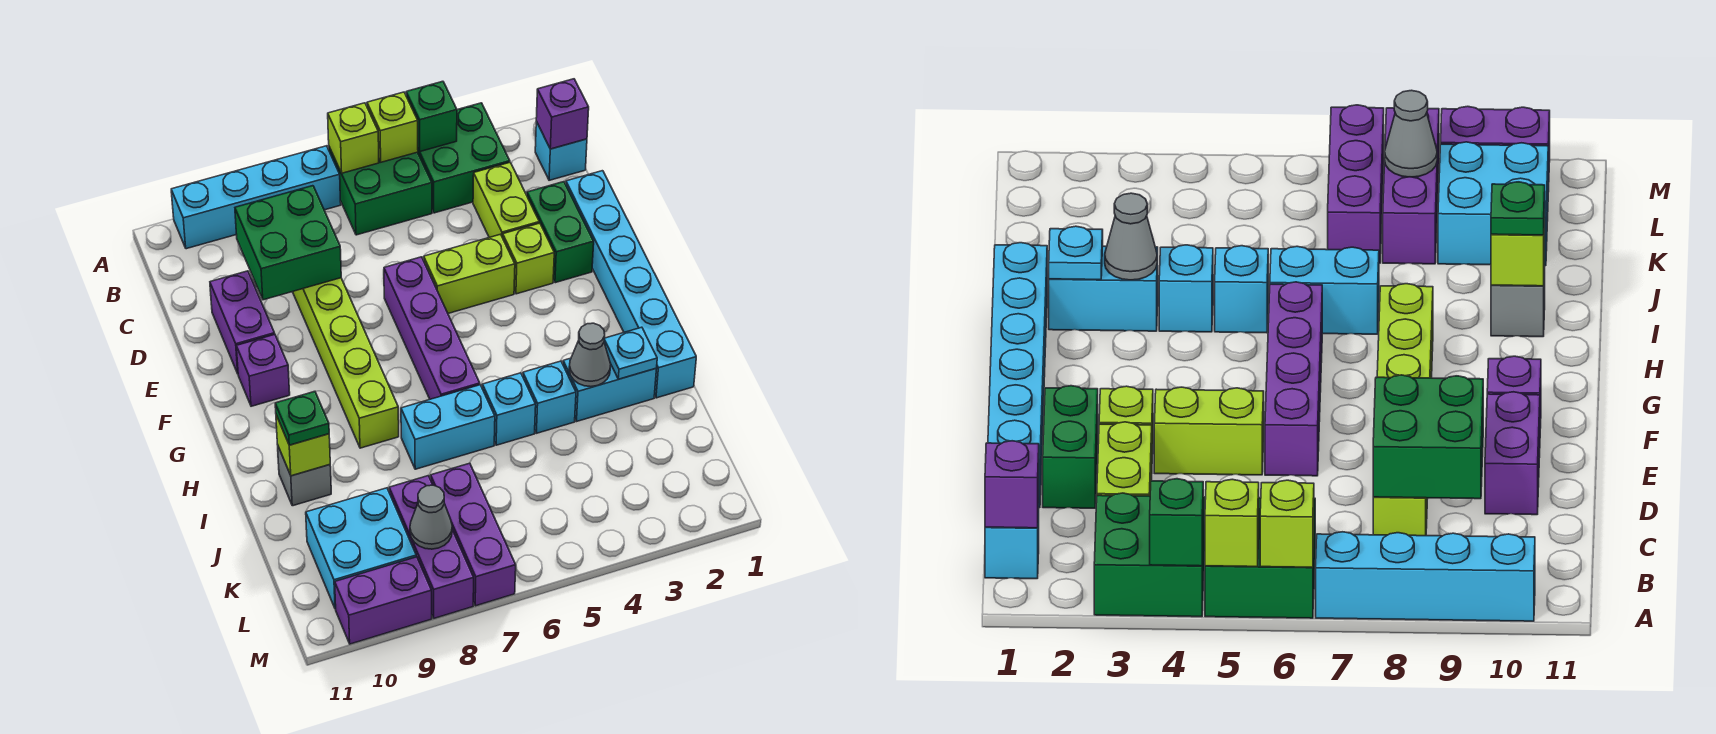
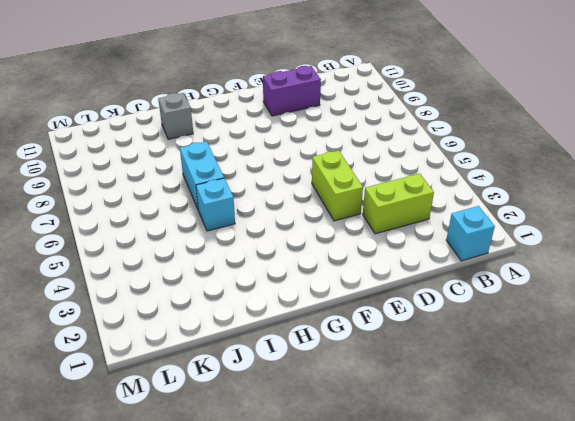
none -> green brick A3:B4 level 1
none -> green brick A5:B6 level 1
none -> cyan brick A7:A10 level 1
none -> lime brick C8:H8 level 1

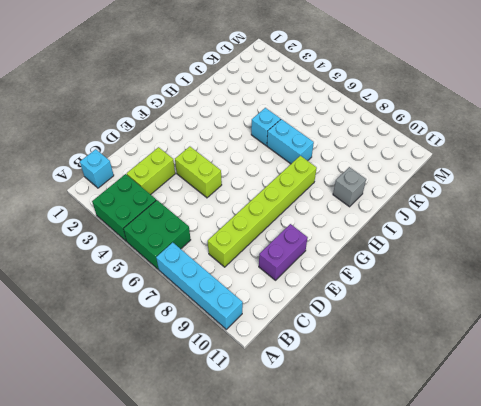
none -> cyan brick D1:I1 level 1
none -> green brick D2:E2 level 1
none -> lime brick E3 level 1
none -> purple brick E6:H6 level 1

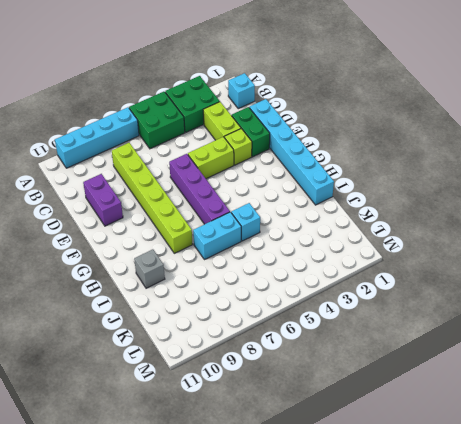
none -> purple brick F10 level 1
none -> cyan brick I2:I3 level 1
none -> cyan brick I4 level 1
none -> purple brick K7:M7 level 1

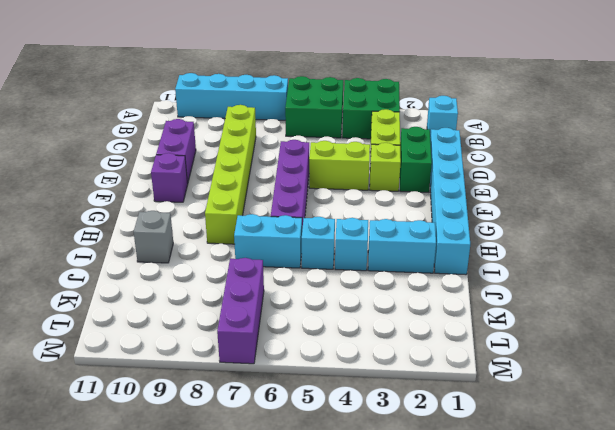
none -> purple brick K8:M8 level 1
none -> cyan brick K9:L10 level 1
none -> purple brick M9:M10 level 1
none -> green brick A4 level 2

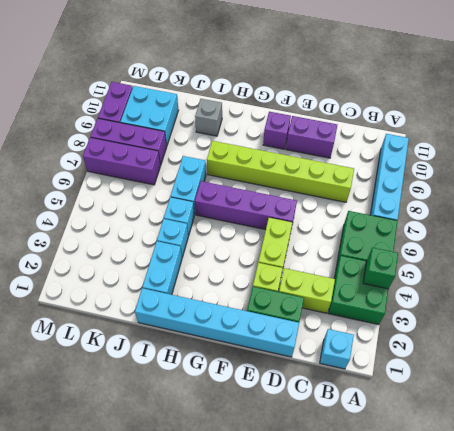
none -> lime brick A5 level 2
none -> lime brick A6 level 2
none -> purple brick B1 level 2
none -> green brick C8:D9 level 2

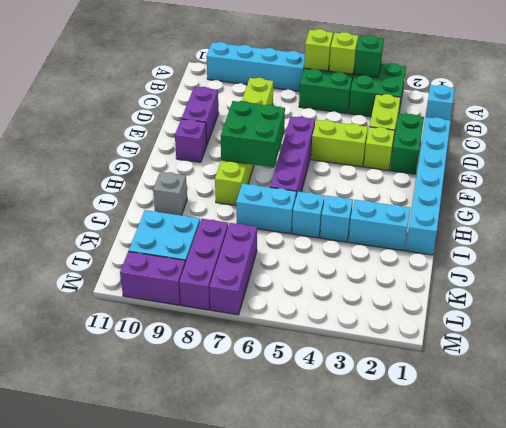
green brick F7:G8 level 2 -> green brick C8:D9 level 2
none -> purple brick B1 level 2
none -> cyan plate I2 level 2
none -> grey cone I3 level 2
none -> lime brick I10 level 2

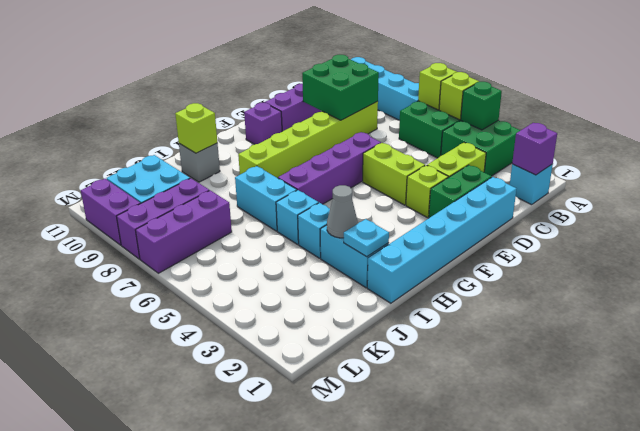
none -> grey cone L8 level 2
none -> green plate I10 level 3

